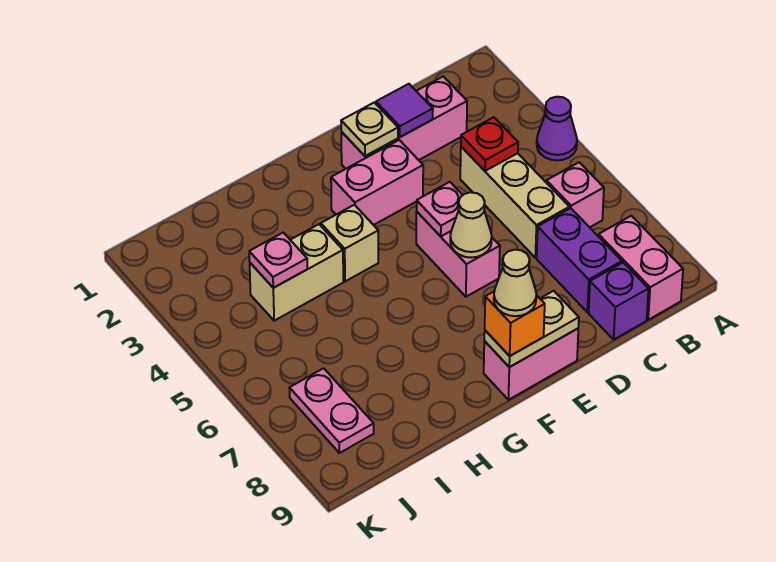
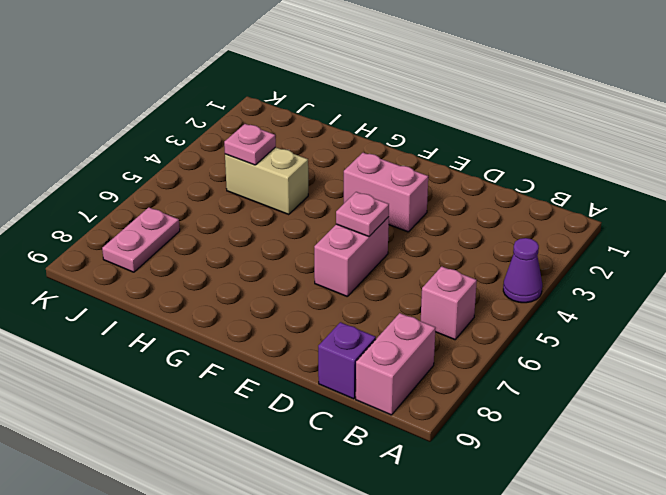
none -> pink brick C2:E2 level 1
none -> tan brick C4:C6 level 1
none -> purple brick C7:C8 level 1

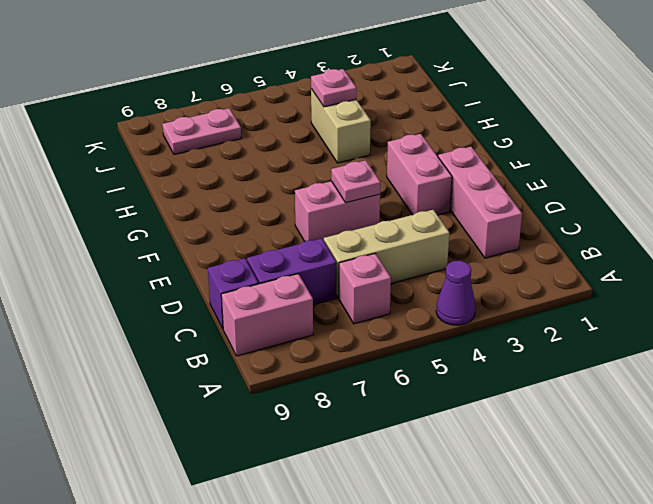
none -> pink brick E9:F9 level 1
none -> tan brick G4 level 1
none -> red plate C4 level 2

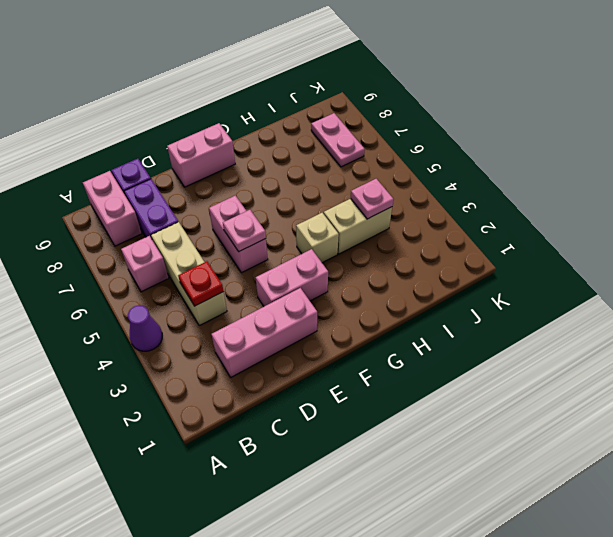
none -> purple tile D2 level 2
none -> tan plate E2 level 2
none -> tan cone E6 level 2

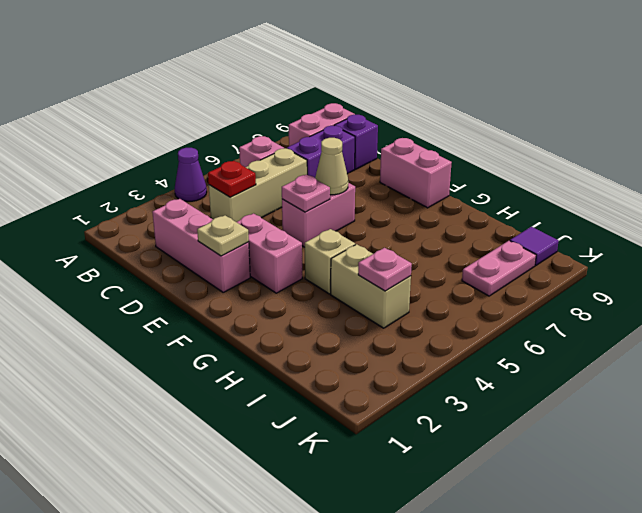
purple tile J9 level 1 -> purple tile D2 level 2
none -> tan plate E9:F9 level 2
none -> orange brick F9 level 3
none -> tan cone F9 level 4

